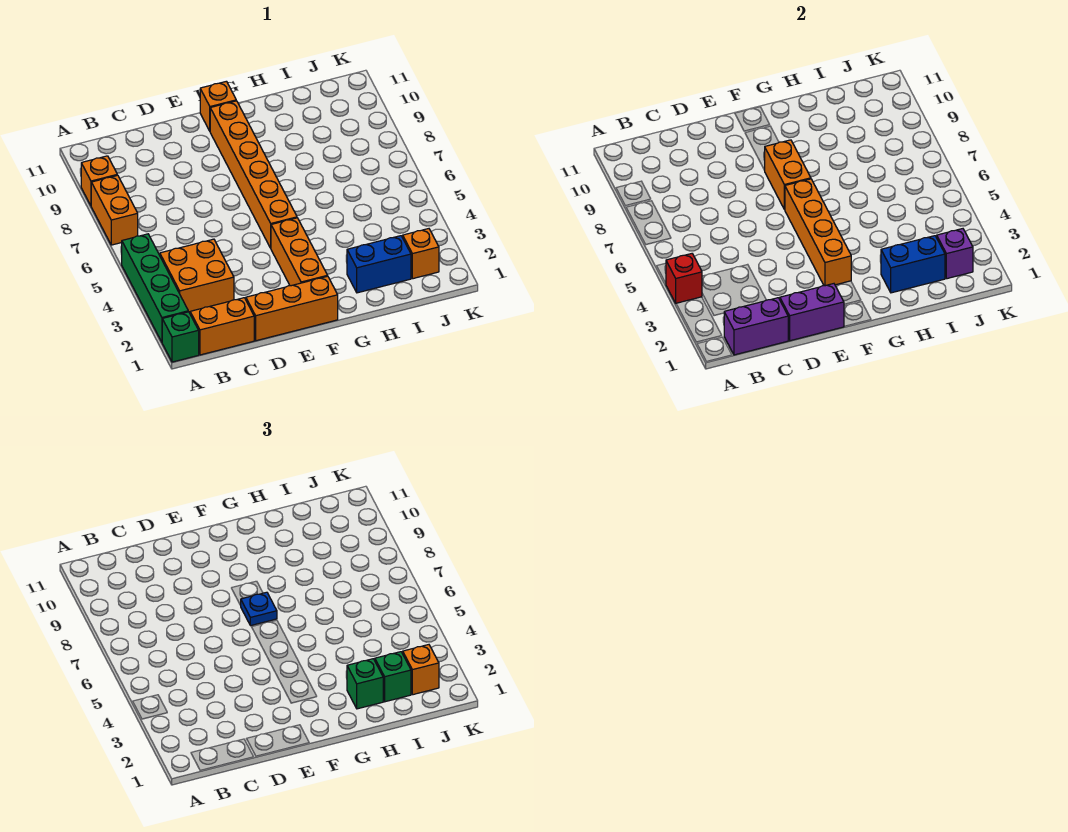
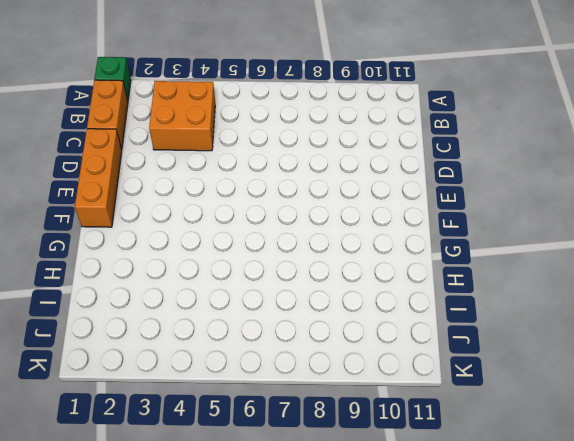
none -> green brick A2:A5 level 1
none -> orange brick A7:A8 level 1
none -> orange brick A9 level 1

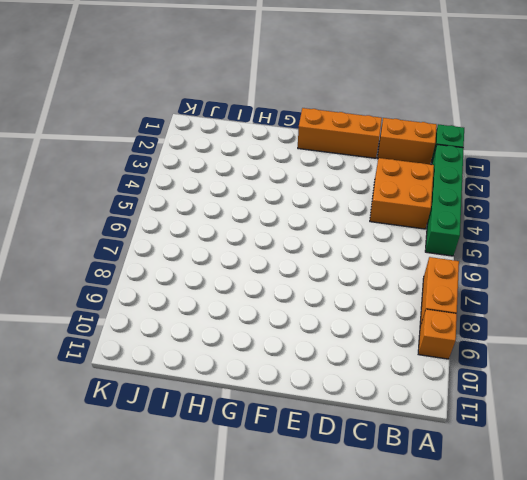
none -> orange brick F2:F4 level 1
none -> orange brick F5:F10 level 1
none -> orange brick F11 level 1

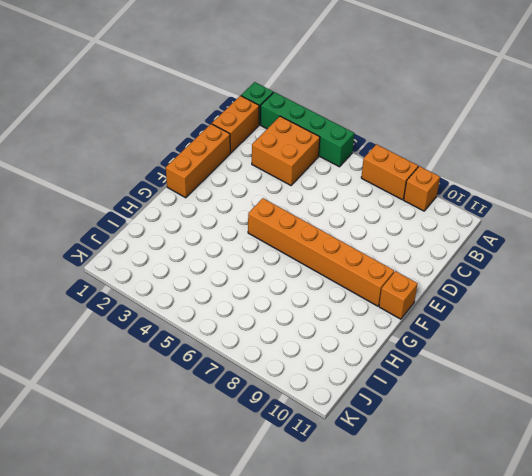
none -> orange brick F2:F4 level 1
none -> blue brick H2:I2 level 1
none -> orange brick J2 level 1

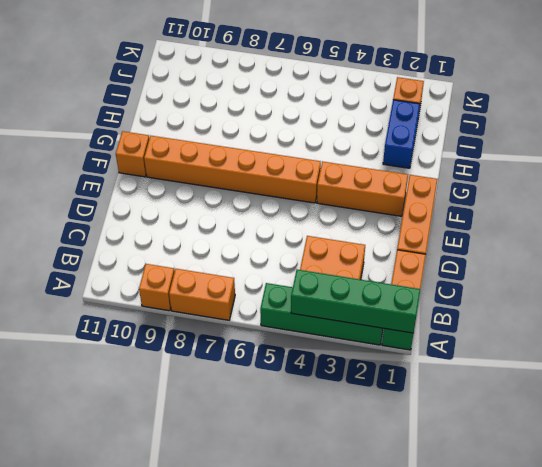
green brick A1:A4 level 2 -> red brick A4 level 2
none -> purple brick B1:C1 level 2
none -> purple brick D1:E1 level 2
none -> orange brick F3:F6 level 2

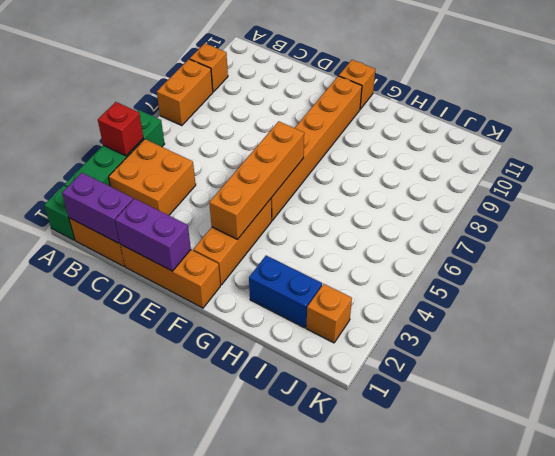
none -> orange brick F7:F8 level 2
none -> blue brick H2:I2 level 2
none -> purple brick J2 level 2

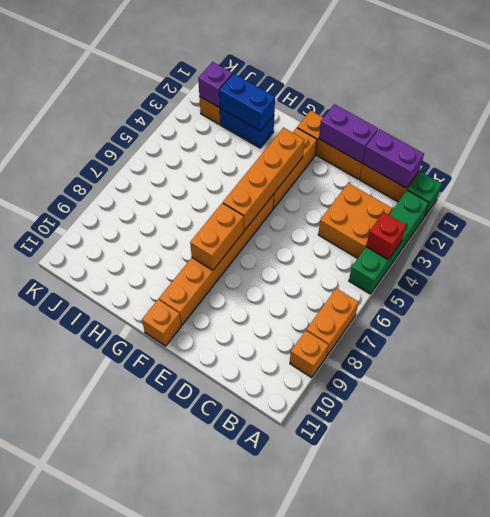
none -> blue plate F7 level 3
none -> green brick H2 level 3
none -> green brick I2 level 3

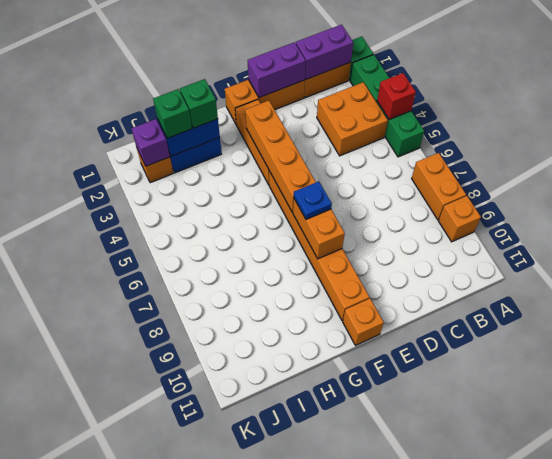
none -> orange brick J2 level 3

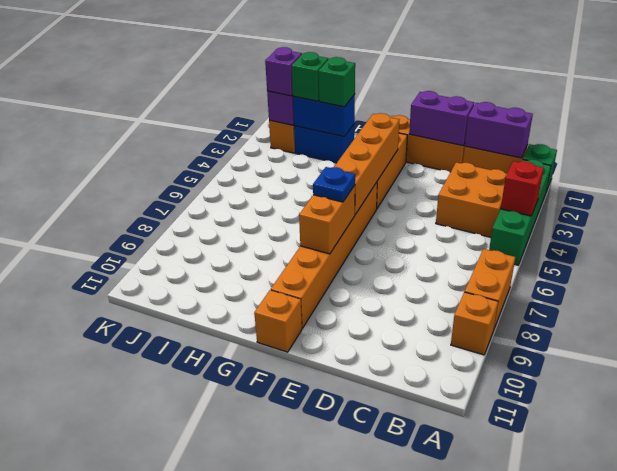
purple brick J2 level 3 -> orange brick J2 level 3

